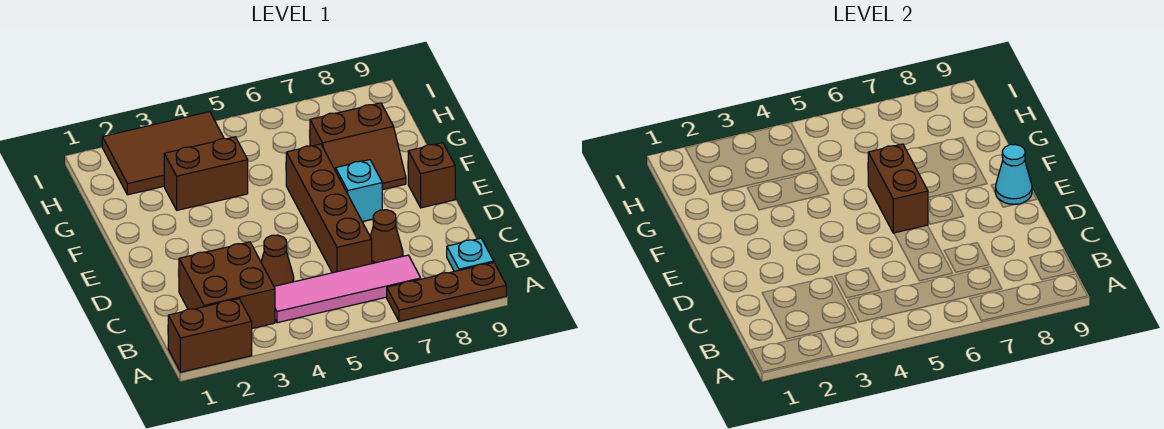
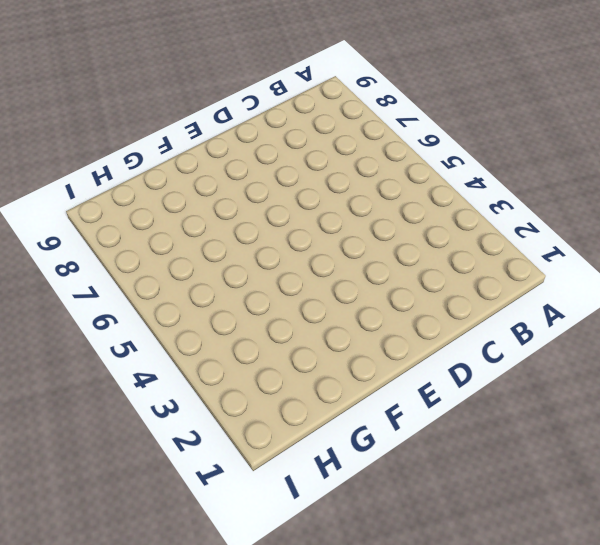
none -> brown brick A1:A2 level 1
none -> brown plate A7:A9 level 1
none -> brown brick B2:C3 level 1

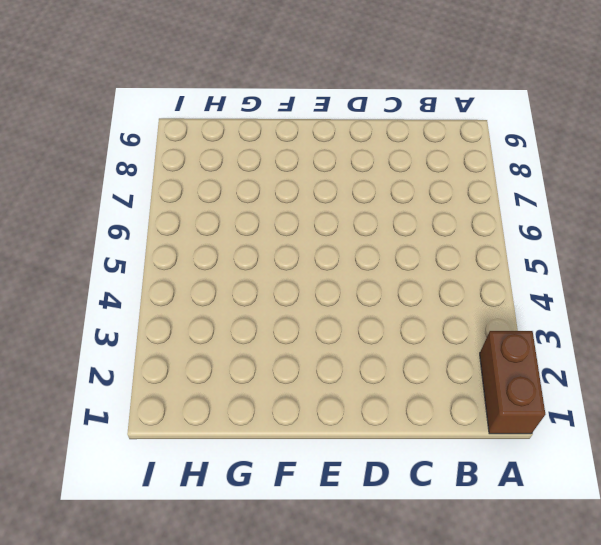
none -> brown plate A7:A9 level 1
none -> brown brick B2:C3 level 1
none -> pink tile B4:B7 level 1

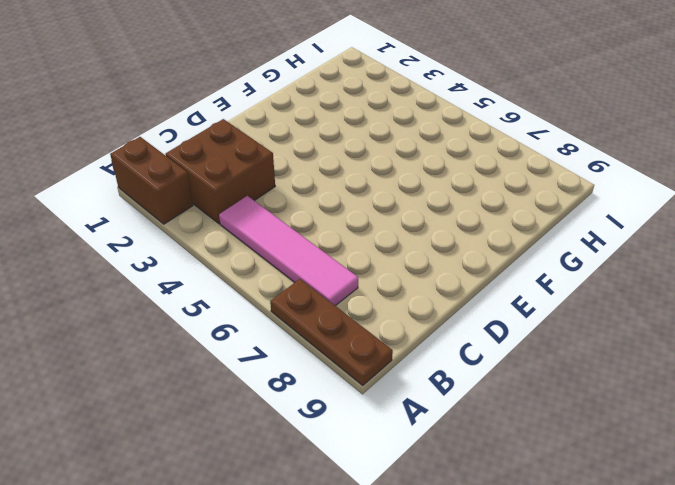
none -> cyan plate B9 level 1
none -> brown cone C4 level 1
none -> brown brick C6:F6 level 1

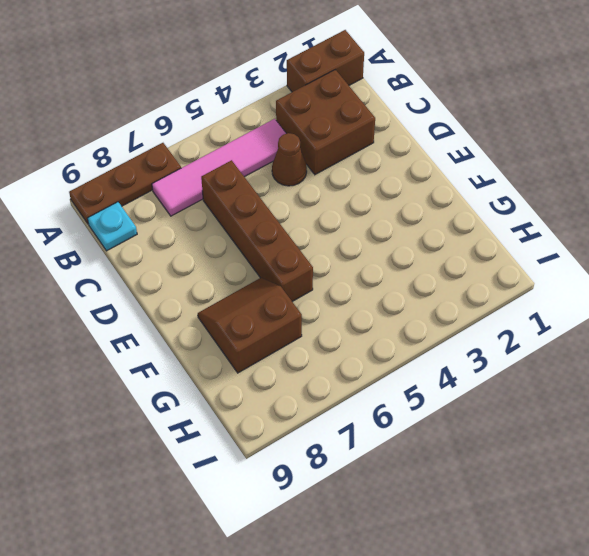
none -> brown cone C7 level 1
none -> cyan brick E7 level 1
none -> brown brick E9 level 1

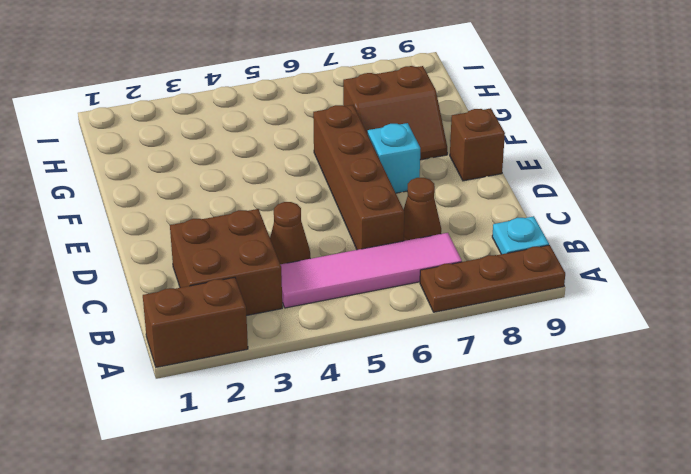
none -> brown brick G3:G4 level 1
none -> brown tile H2:I4 level 1
none -> brown brick E6:F6 level 2

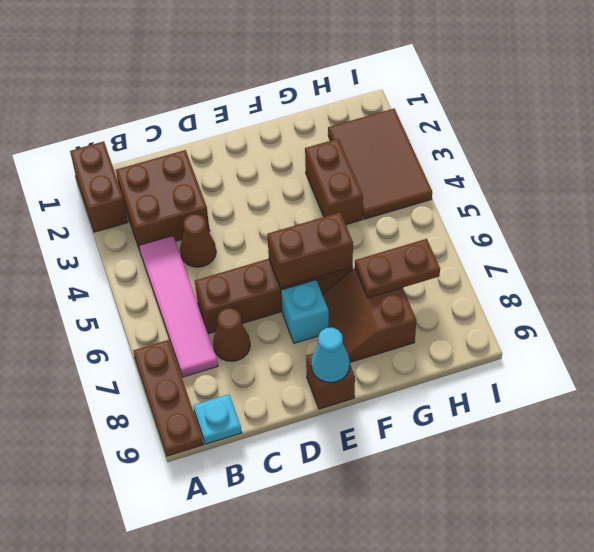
brown plate G7:H7 level 2 -> none

